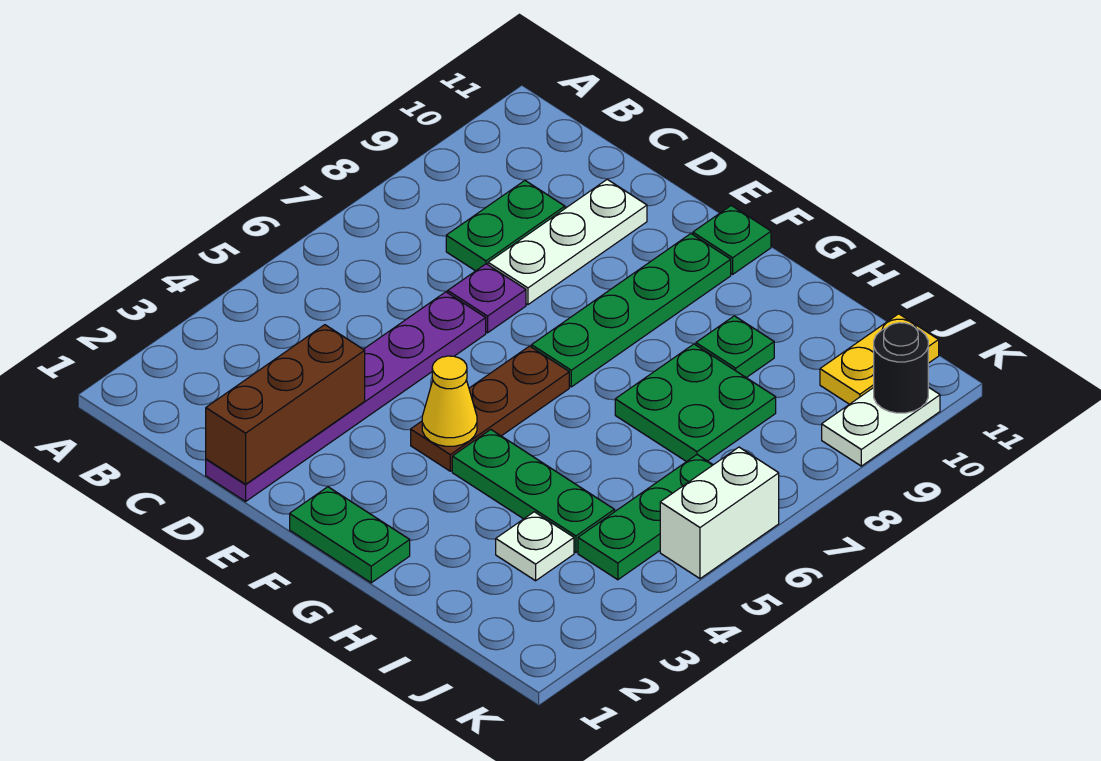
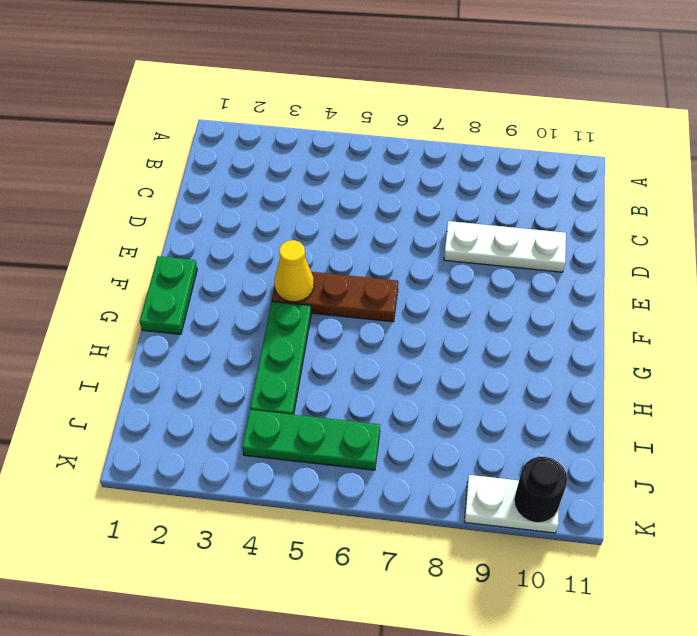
none -> green plate C8:C9 level 1
none -> purple plate D1:D6 level 1
none -> purple plate D7 level 1

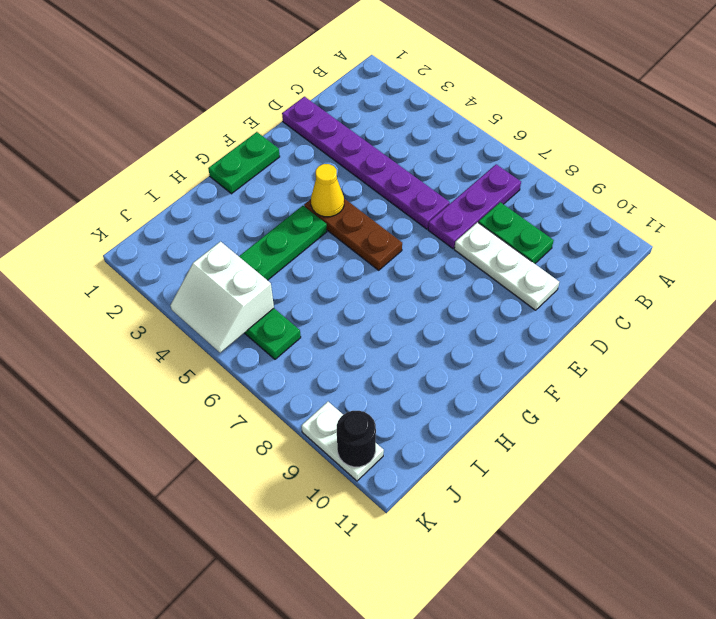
purple plate B7:D7 level 1 -> purple plate D7 level 1
white slope J4:K5 level 2 top J -> none
none -> green plate F7:F10 level 1
none -> green plate F11 level 1
none -> green plate H7:I8 level 1

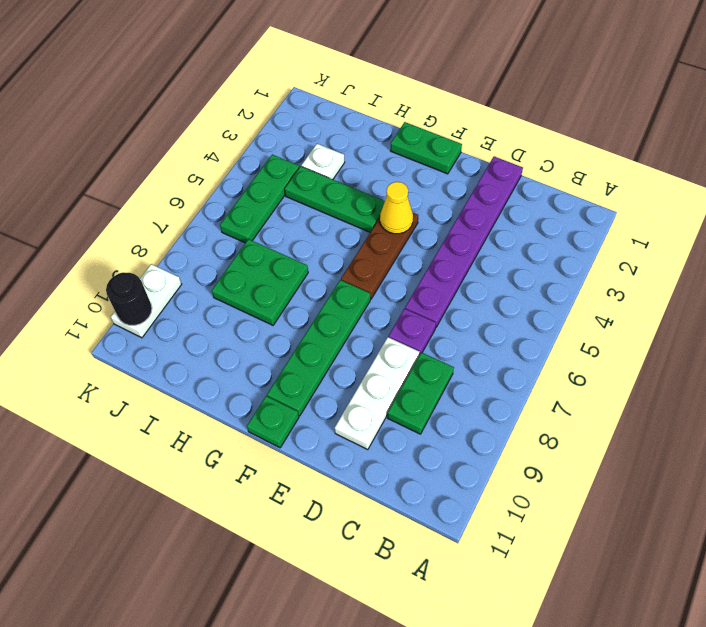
none -> green plate H9 level 1
none -> yellow plate J10:J11 level 1
none -> white brick K5:K6 level 1

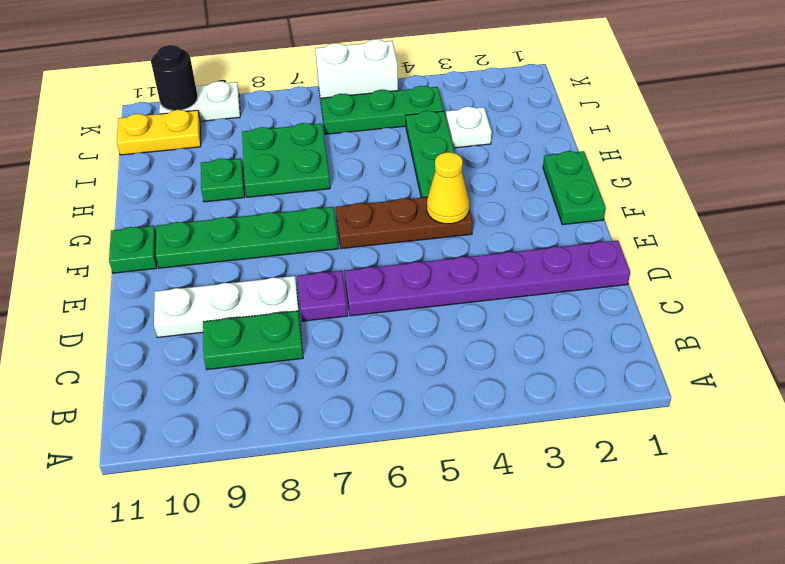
none -> brown brick D1:D3 level 2

